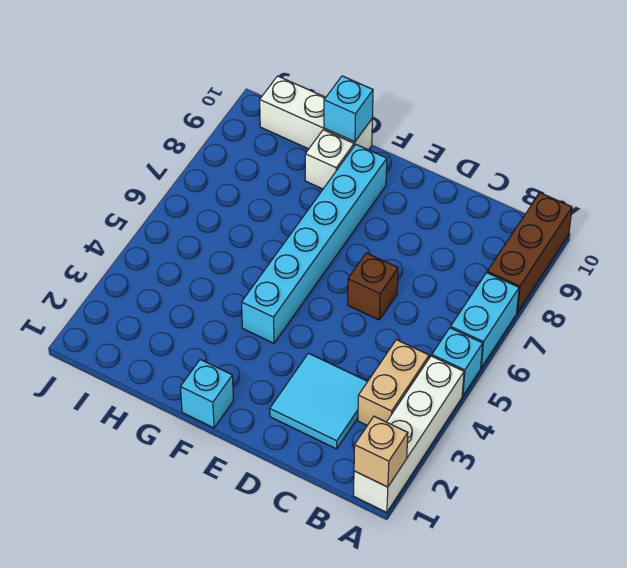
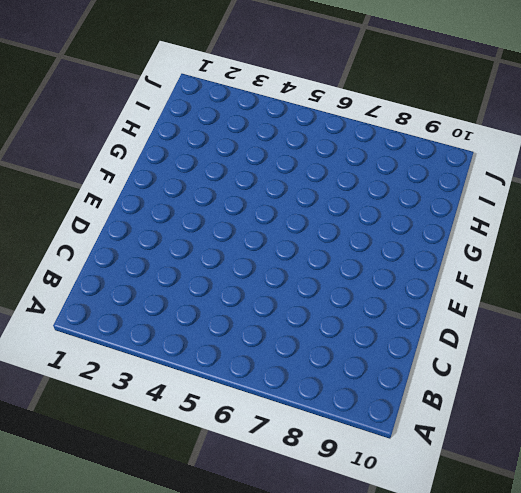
none -> white brick A1:A4 level 1
none -> cyan brick A5 level 1
none -> cyan brick A6:A7 level 1

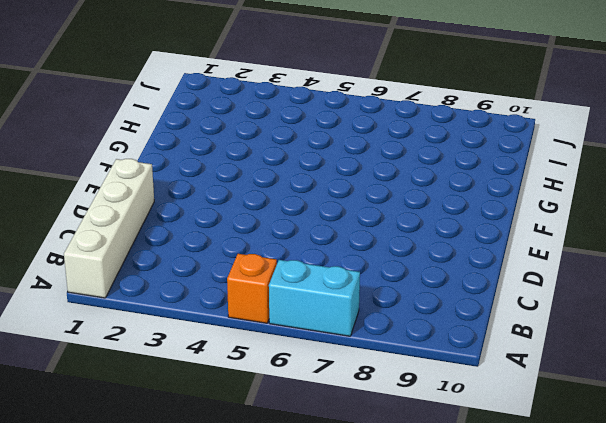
white brick A1:D1 level 1 -> white brick A1:A4 level 1
orange brick A5 level 1 -> cyan brick A5 level 1
none -> brown brick A8:A10 level 1
none -> tan brick B3:B4 level 1
none -> cyan tile C2:D3 level 1

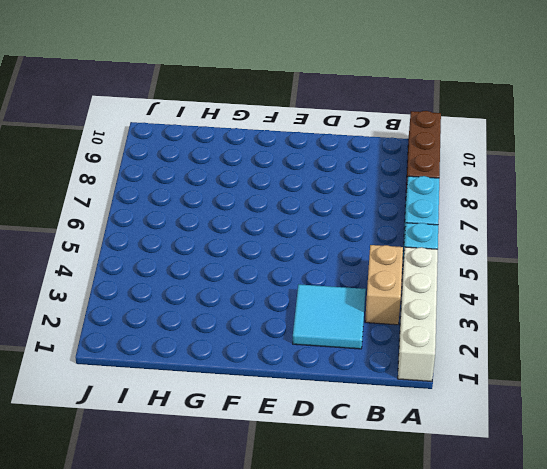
none -> brown brick D6 level 1
none -> cyan brick F1 level 1
none -> cyan brick F4:F9 level 1

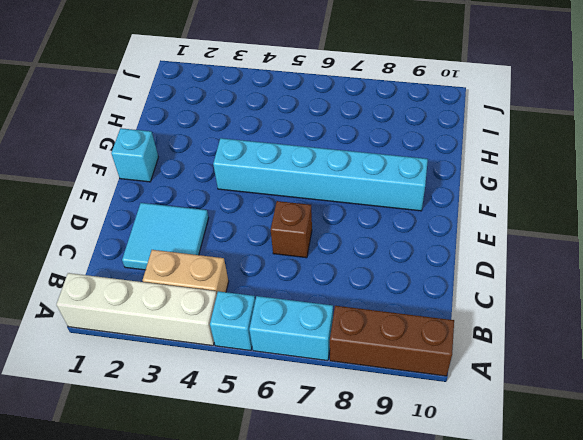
none -> white brick G9 level 1
none -> white brick G10:I10 level 1
none -> tan brick A1 level 2

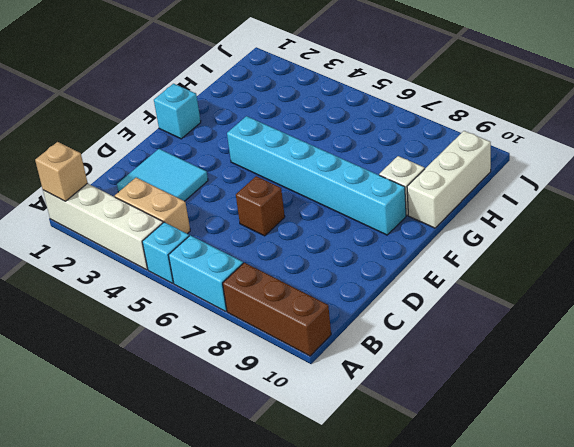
none -> cyan brick G10 level 2

